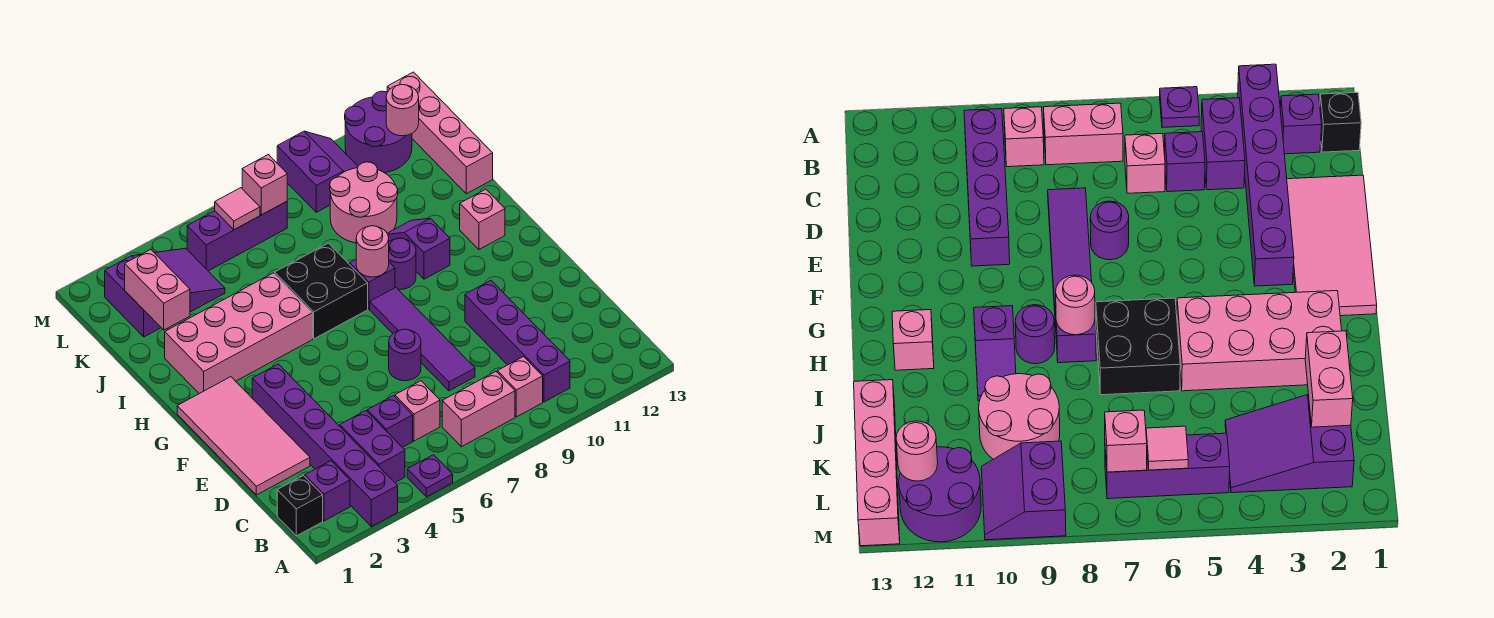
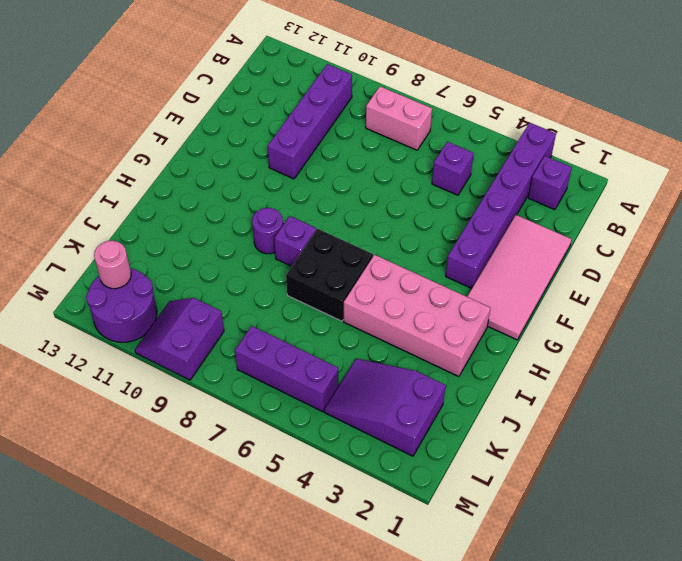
none -> purple plate A5 level 1
none -> black brick B1 level 1
none -> purple brick B4:C4 level 1
none -> pink brick B9 level 1

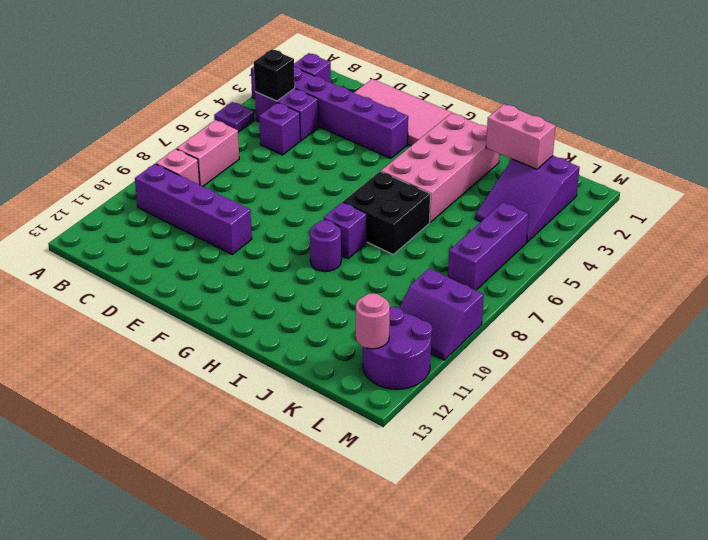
black brick B4 level 2 -> black brick B1 level 1
none -> pink brick C6 level 1
none -> purple tile D8:G8 level 1
none -> purple round brick E7 level 1
none -> purple slope H10:I10 level 1 top H

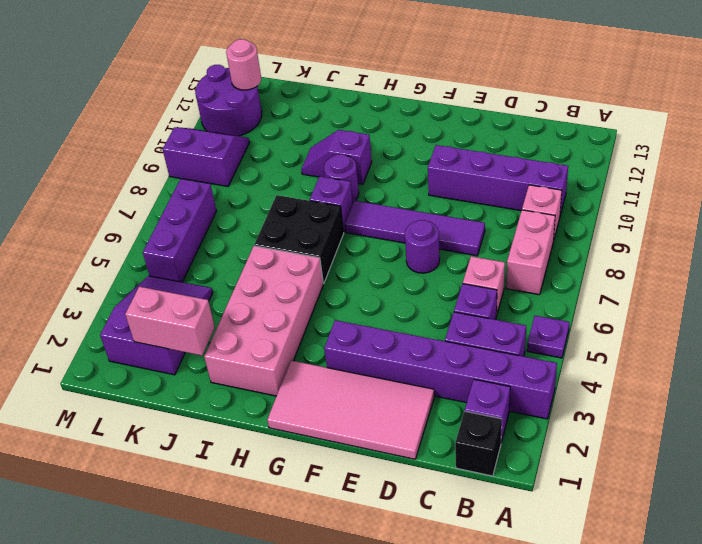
none -> pink brick H12 level 1
none -> pink round brick J9:K10 level 1
none -> pink brick J13:M13 level 1
none -> pink round brick H8 level 2

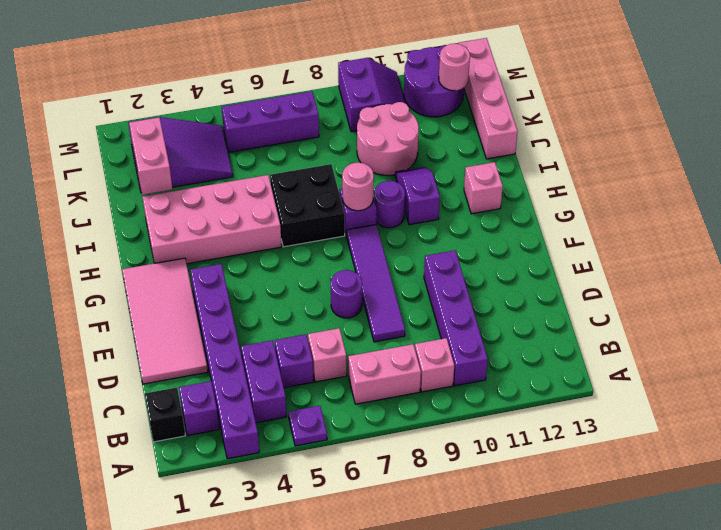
none -> pink tile L6 level 2
none -> pink brick L7 level 2

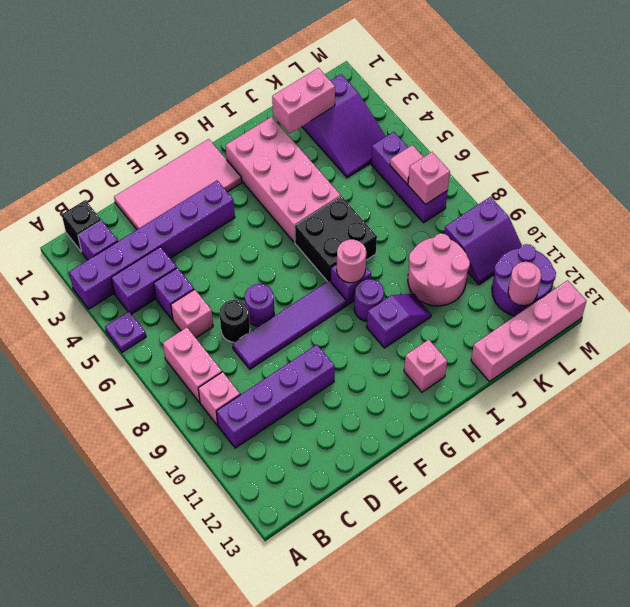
black round brick D7 level 1 -> none

